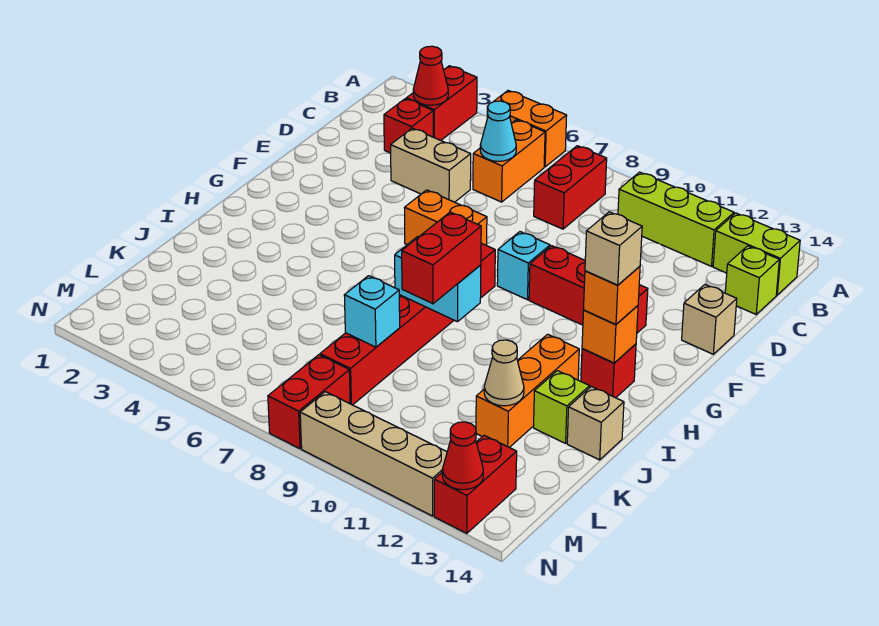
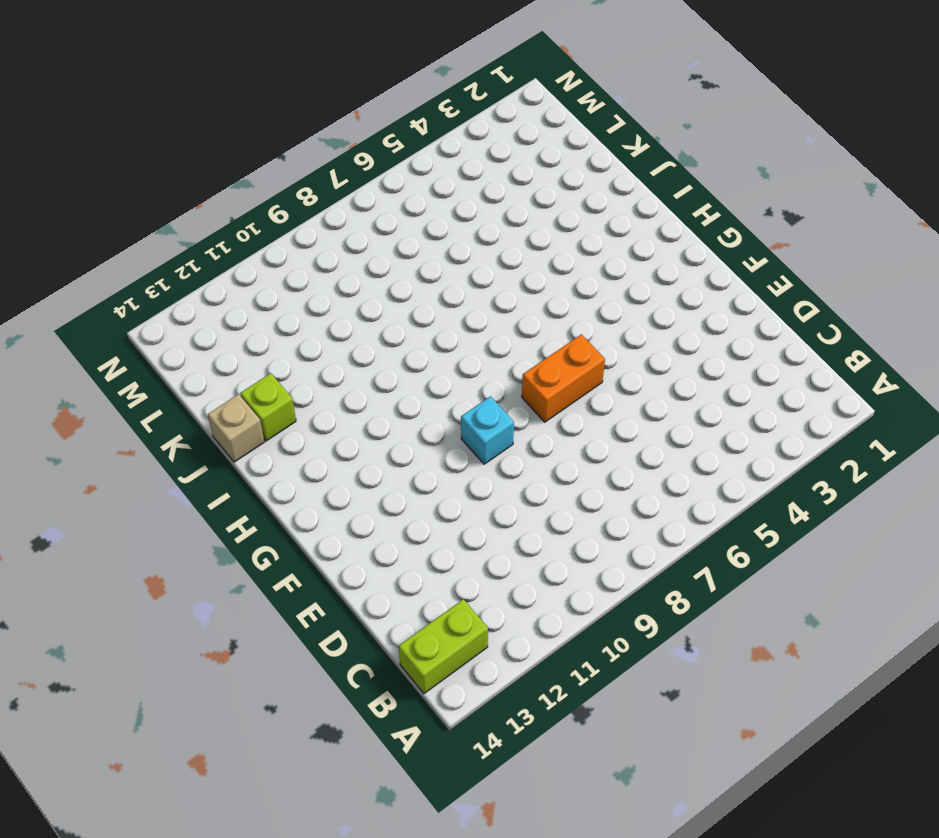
none -> red brick A3:B3 level 1
none -> orange brick A5:A6 level 1
none -> orange brick B6:C6 level 1
none -> red brick B8:C8 level 1

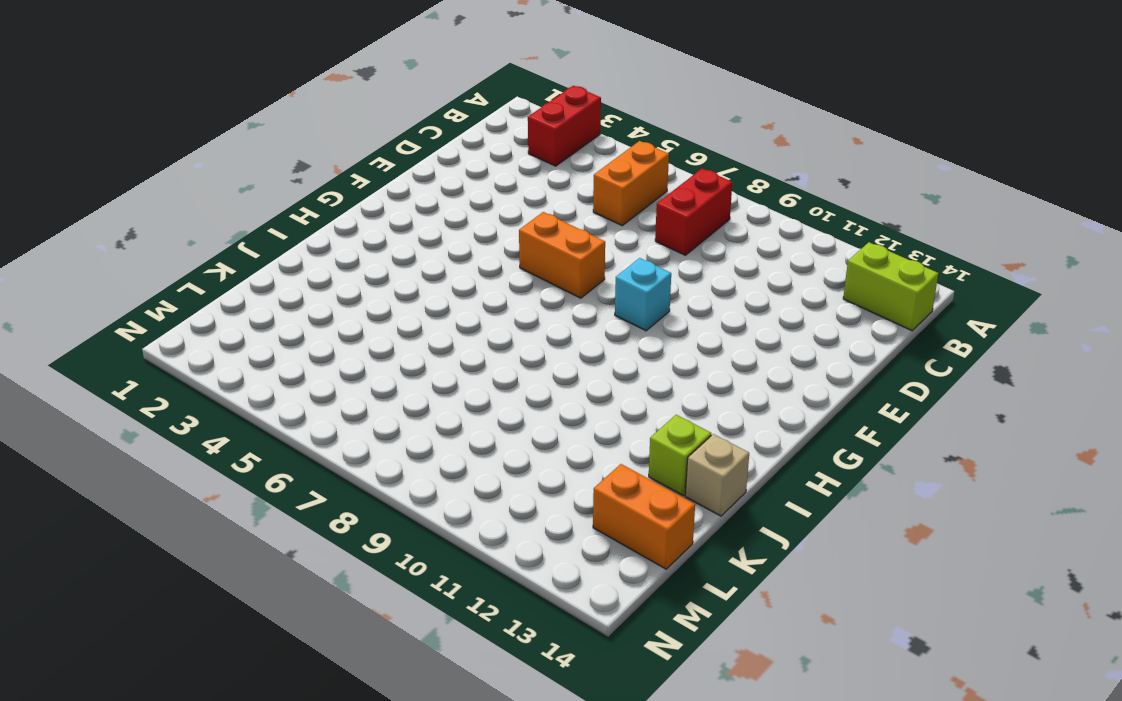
orange brick L13:L14 level 1 -> orange brick A5:A6 level 1
none -> lime brick B10:B12 level 1
none -> red brick C3 level 1
none -> lime brick C14 level 1
none -> tan brick D4:D5 level 1

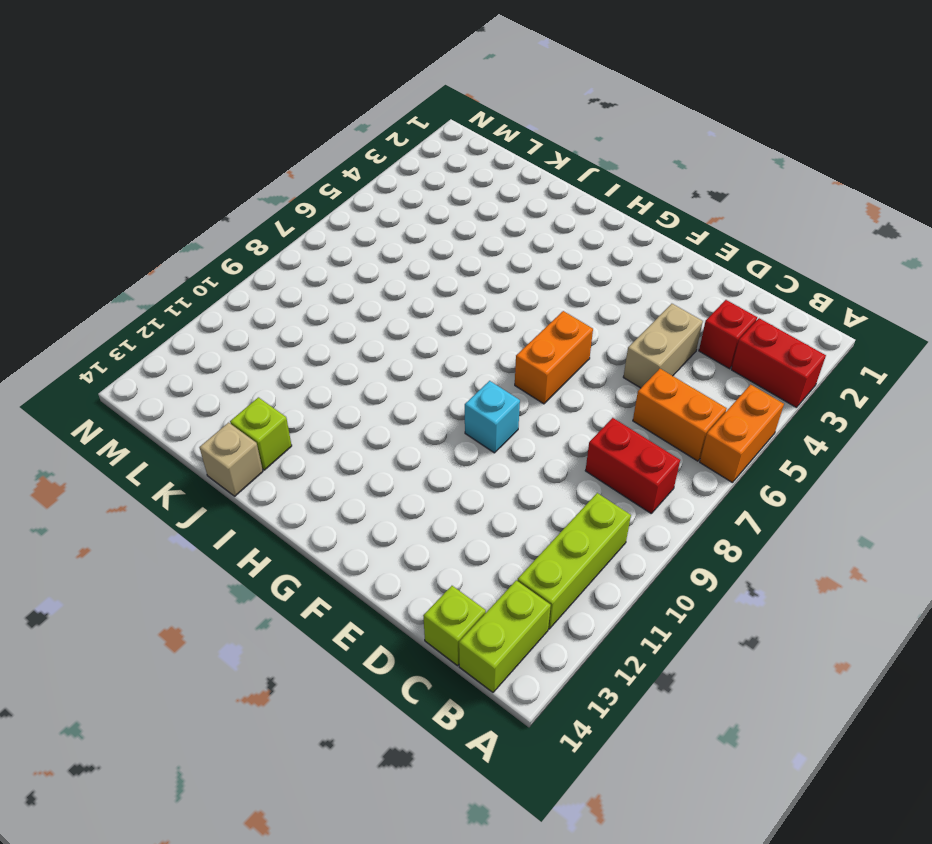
none -> tan brick E14 level 1
none -> red brick F10:F12 level 1
none -> red brick G8:L8 level 1
none -> red brick H13 level 1

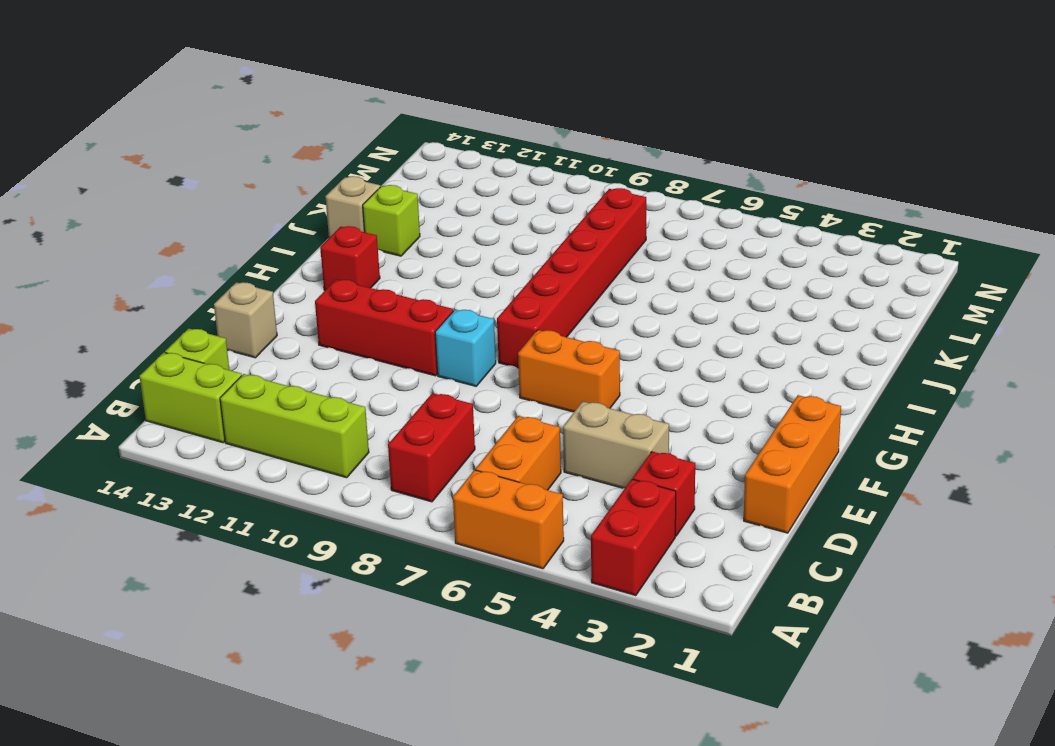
orange brick D1:F1 level 1 -> orange brick I12:K12 level 1
none -> red brick M8:N8 level 1
none -> red brick M13:N13 level 1
none -> tan brick N9:N12 level 1
none -> red cone B3 level 2

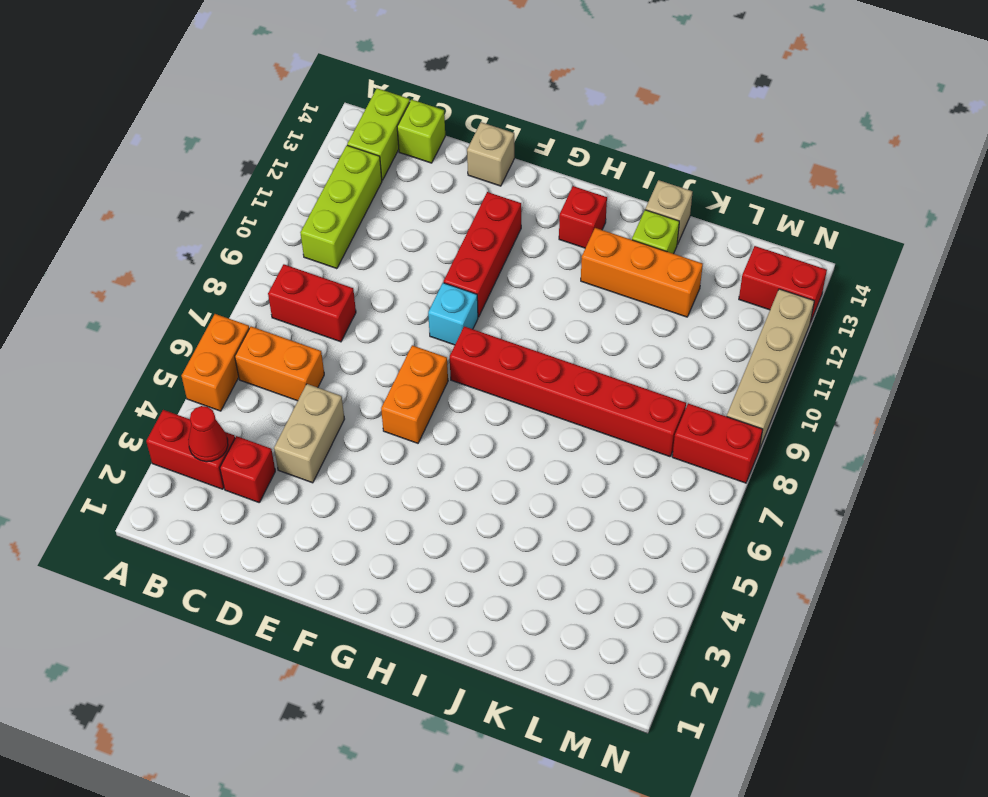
none -> cyan cone C6 level 2
none -> orange brick H13 level 2
none -> cyan brick I8:I9 level 2
none -> cyan brick K8 level 2

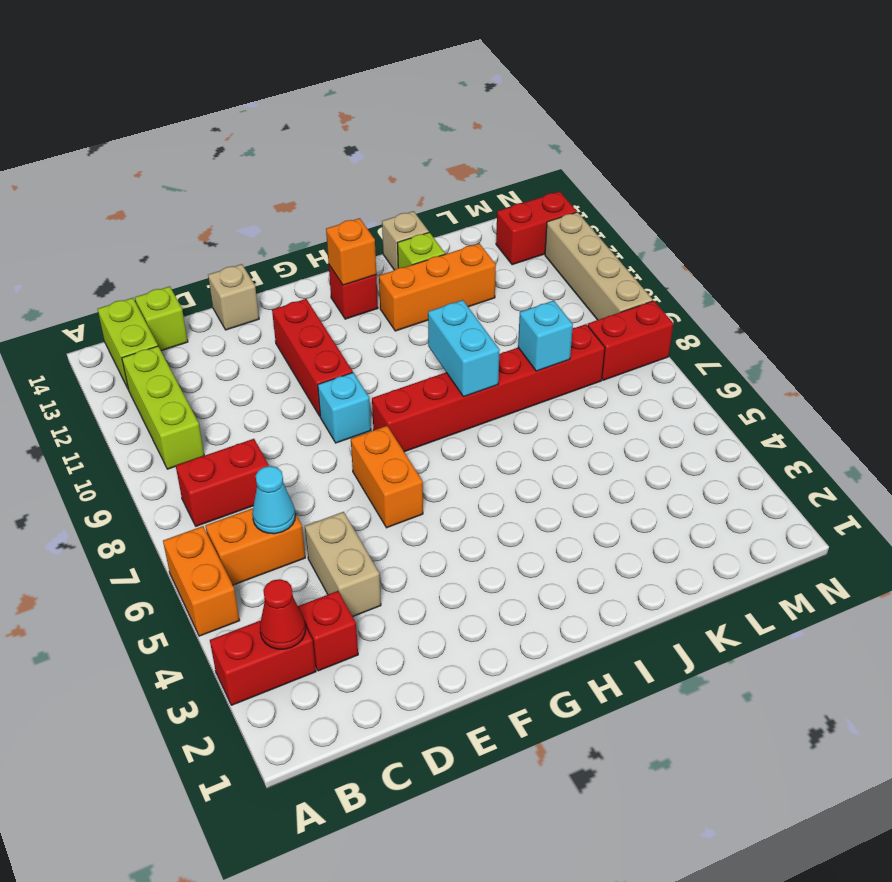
none -> tan cone K12 level 2
none -> red cone N13 level 2
none -> orange brick H13 level 3
none -> red brick I9:J9 level 3

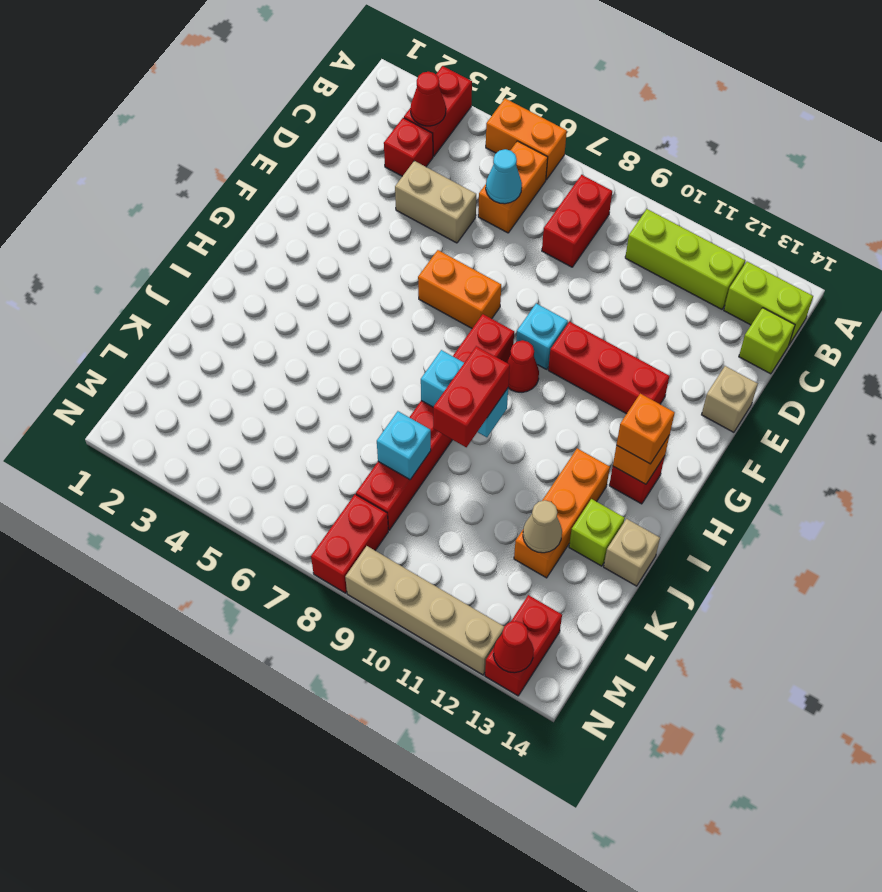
red cone G9 level 1 -> none
none -> tan brick H13 level 4

